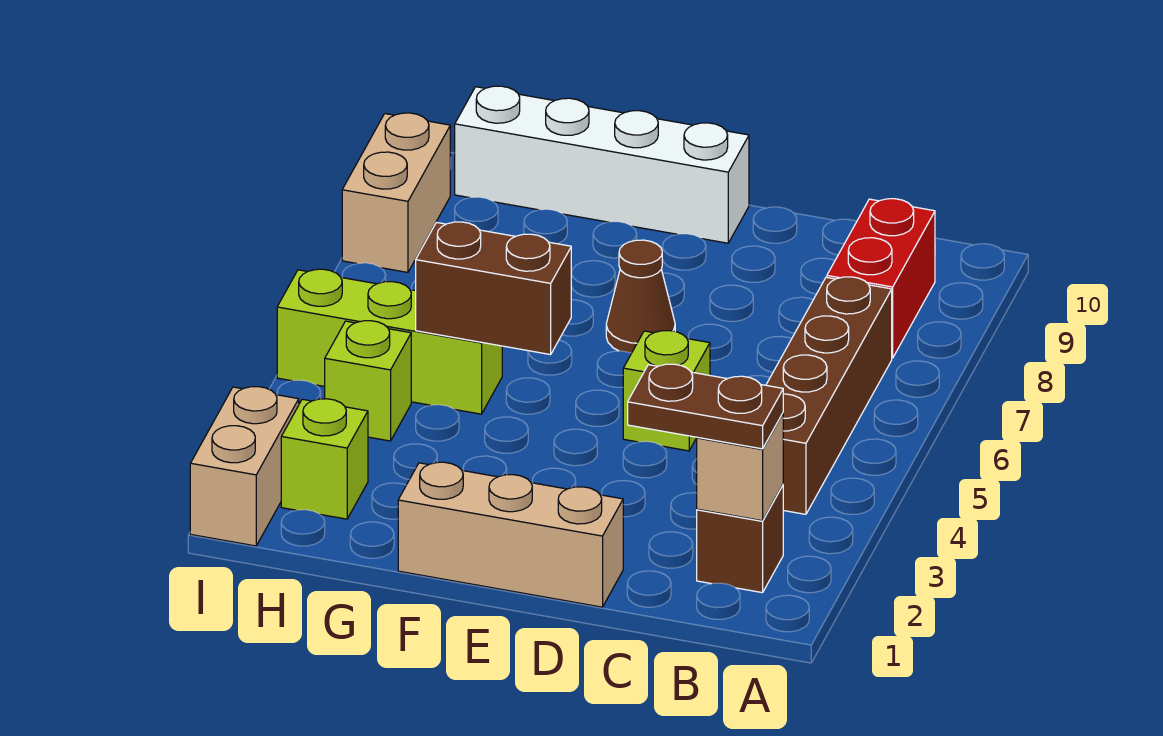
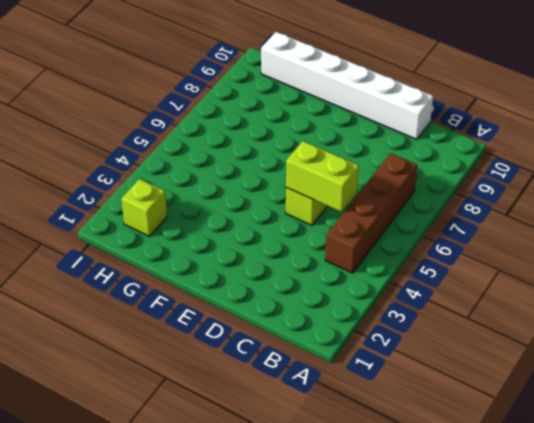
lime brick C5:D5 level 2 -> none
white brick C10:H10 level 1 -> white brick E10:H10 level 1
none -> brown brick B2 level 1
none -> red brick B8:B9 level 1
none -> tan brick D1:F1 level 1

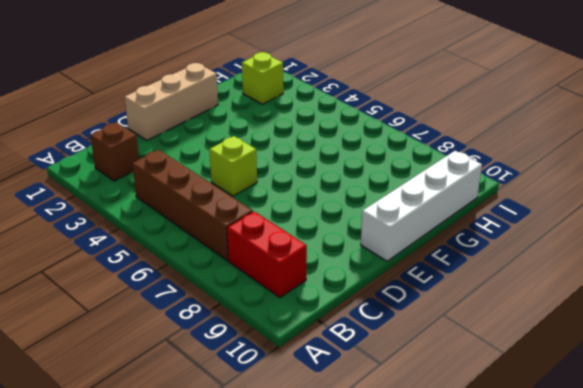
none -> brown cone E7 level 1
none -> lime brick G5:I5 level 1
none -> lime brick H4 level 1

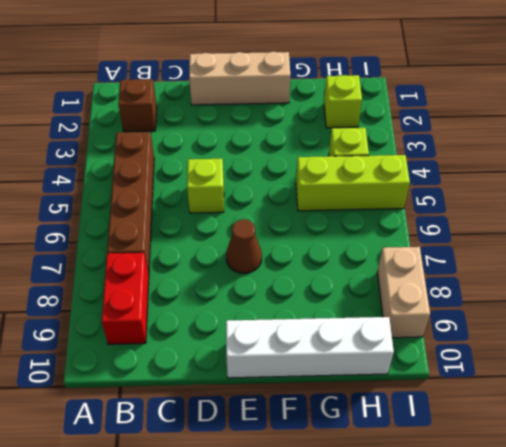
none -> tan brick I1:I2 level 1
none -> tan brick B2 level 2
none -> brown brick F5:G5 level 2

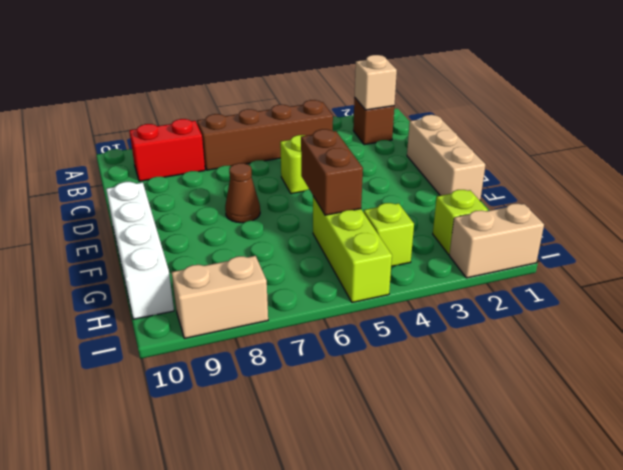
none -> brown plate B2:C2 level 3

